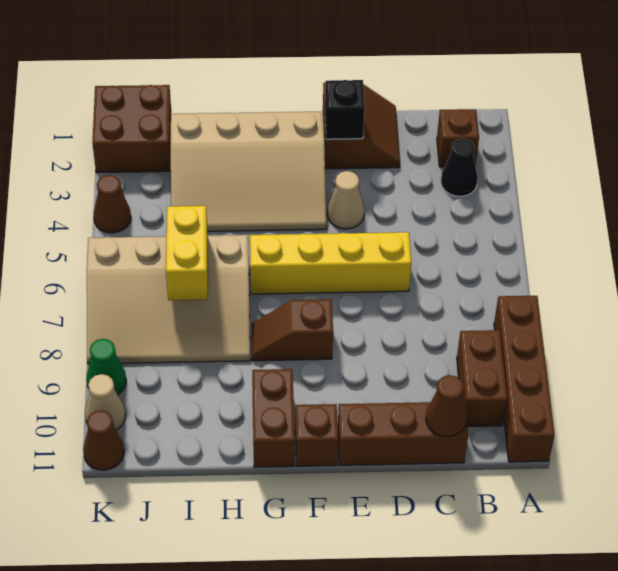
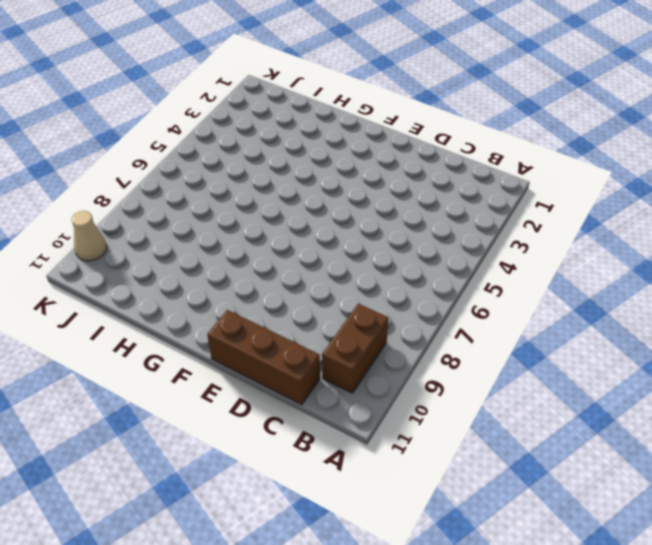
none -> brown brick A8:A11 level 1
none -> brown brick B2 level 1
none -> black cone B3 level 1

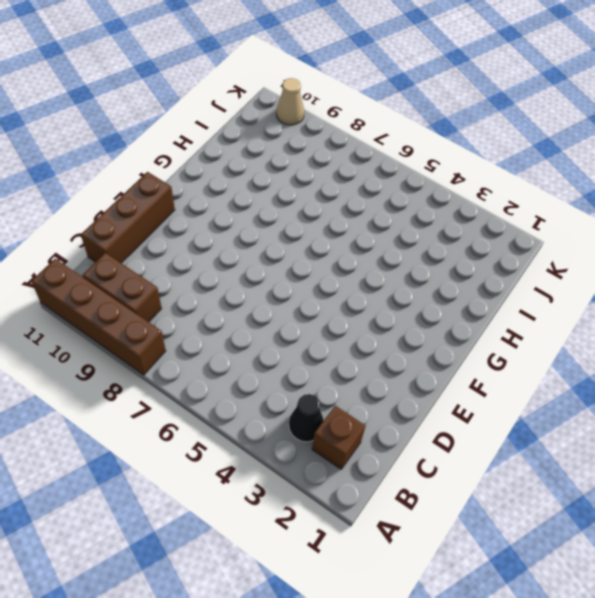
none -> brown slope D1:E2 level 1 top E
none -> yellow brick D6:G6 level 1
none -> tan cone E4 level 1

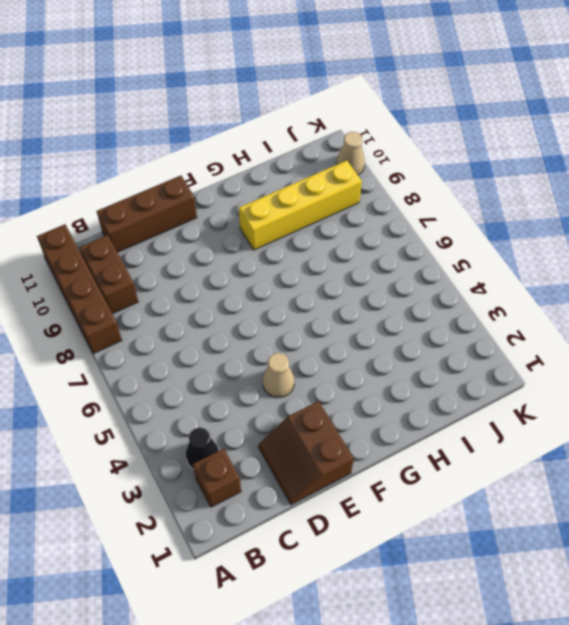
yellow brick G9:J9 level 1 -> yellow brick D6:G6 level 1
none -> tan slope F2:I4 level 1 top 2
none -> brown slope F8:G8 level 1 top F
none -> brown brick F11 level 1

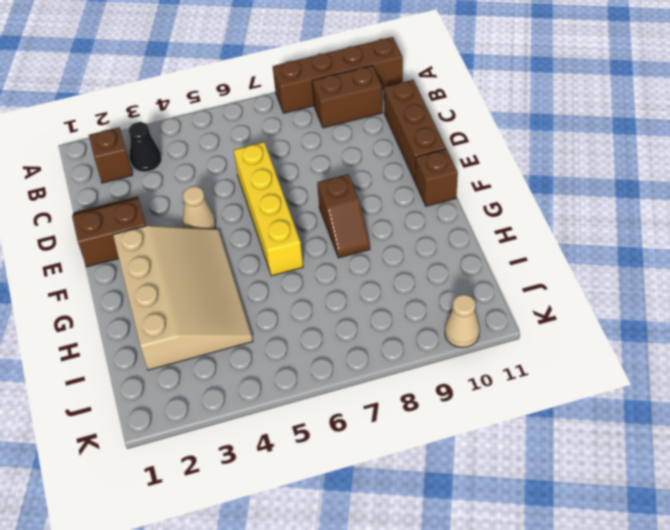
none -> brown brick G10:G11 level 1
none -> tan slope H6:K8 level 1 top 6
none -> brown brick J1:K2 level 1

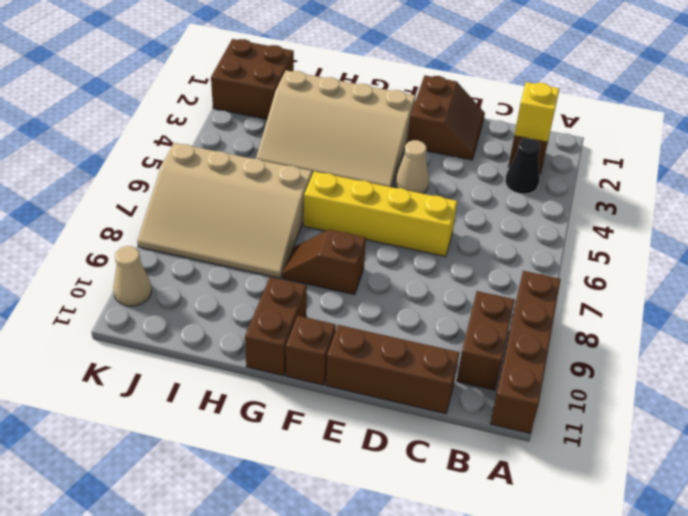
yellow brick B2 level 2 -> none
none -> brown cone K4 level 1
none -> green cone K9 level 1
none -> brown cone K11 level 1

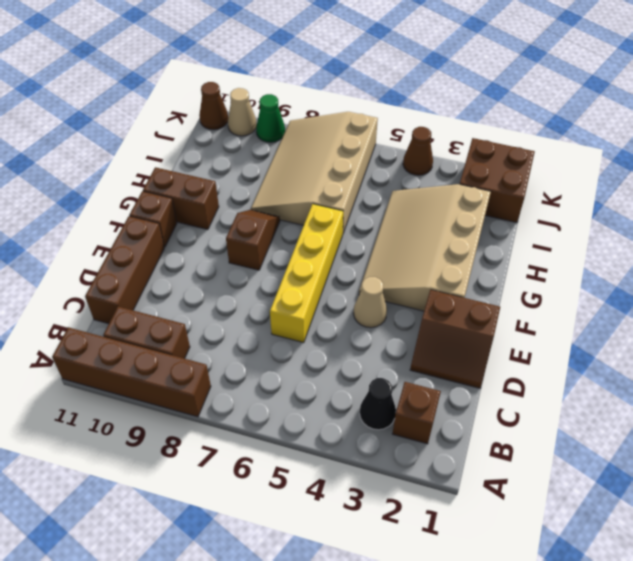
none -> brown cone C11 level 2
none -> black brick E2 level 2
none -> yellow brick I6:I7 level 2

